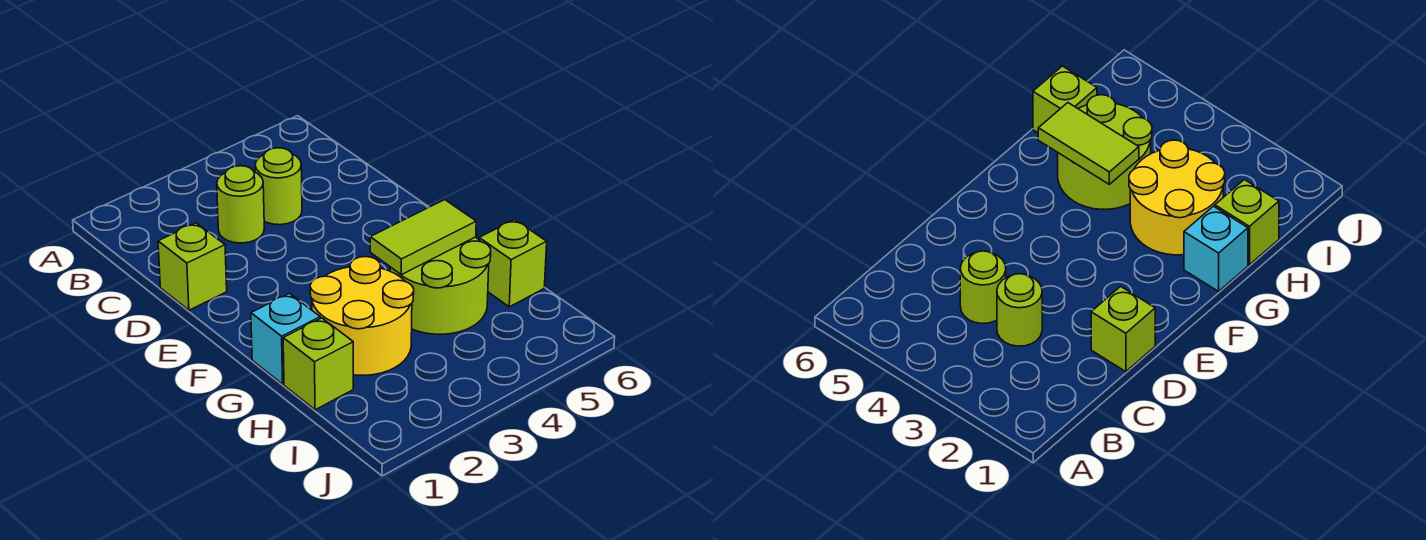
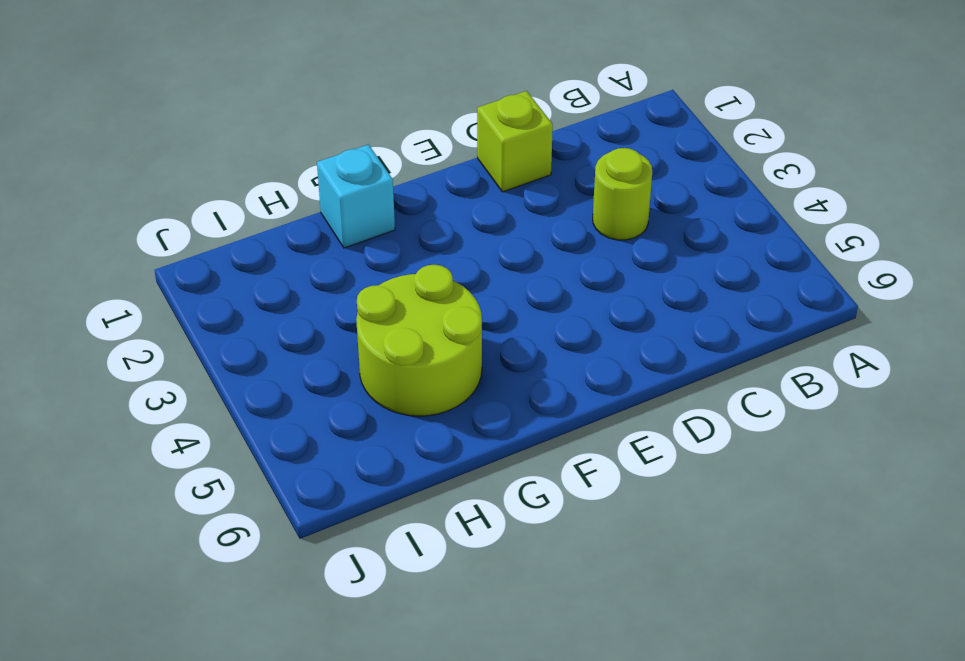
none -> lime round brick C4 level 1
none -> yellow round brick G2:H3 level 1

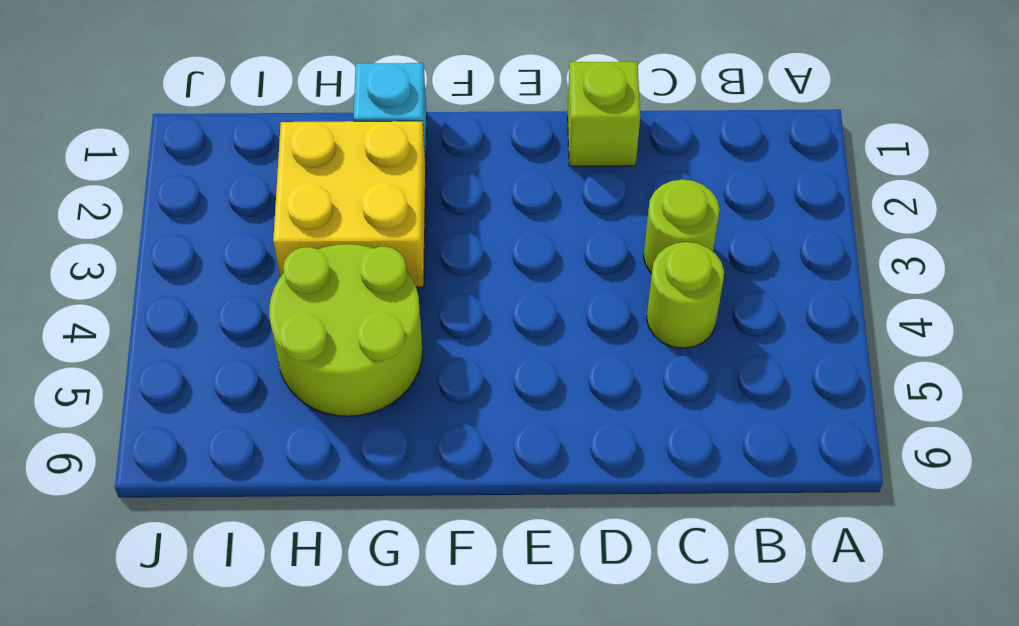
yellow brick G2:H3 level 1 -> yellow round brick G2:H3 level 1
none -> lime brick H1 level 1
none -> lime brick H6 level 1

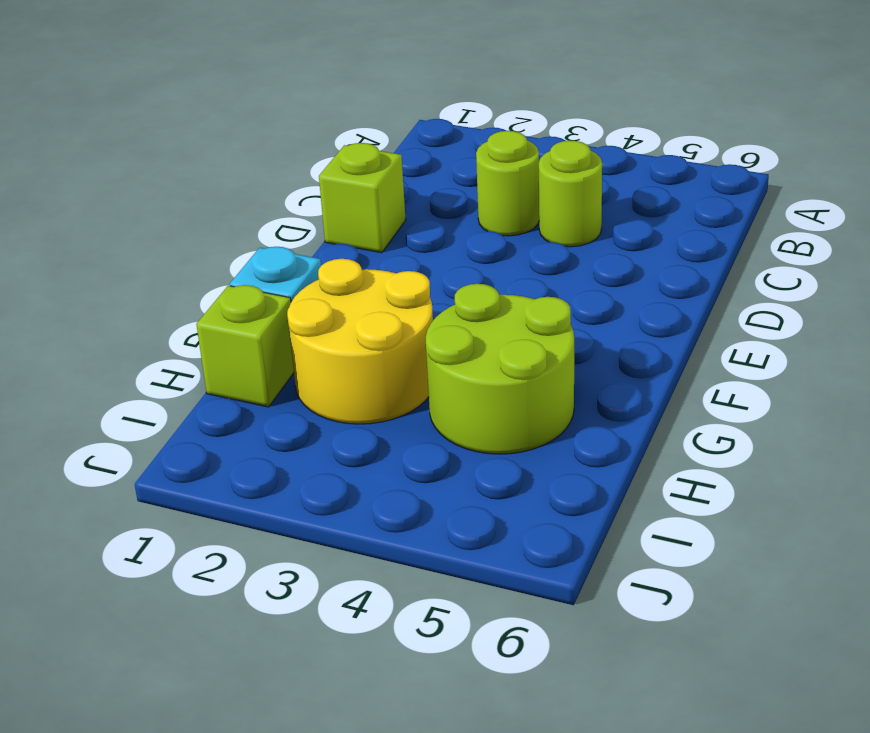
none -> lime brick H6 level 1
none -> lime tile G4:G5 level 2

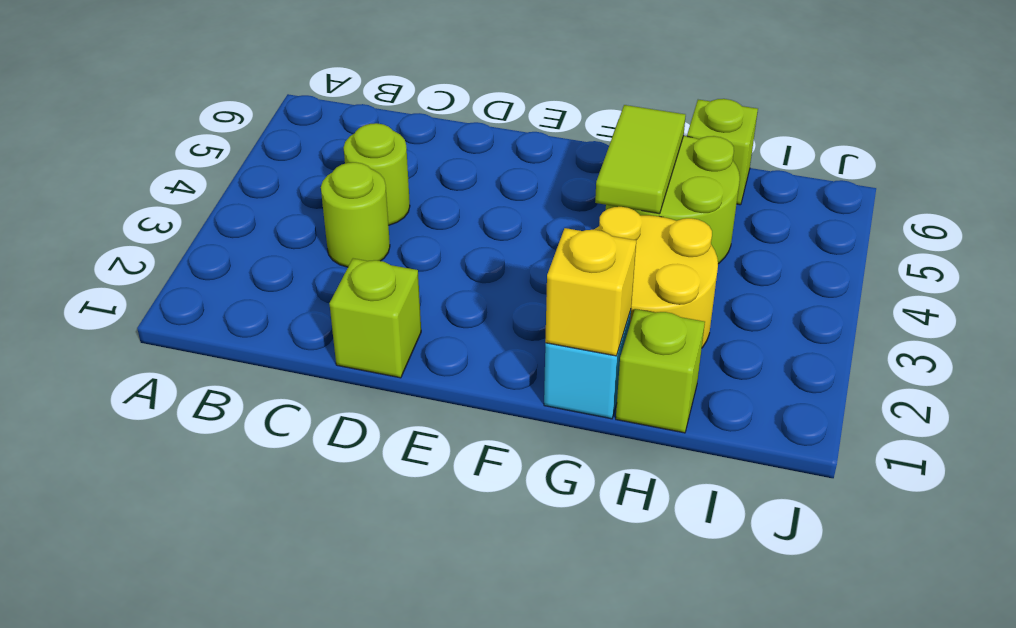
yellow brick G1 level 2 -> none

